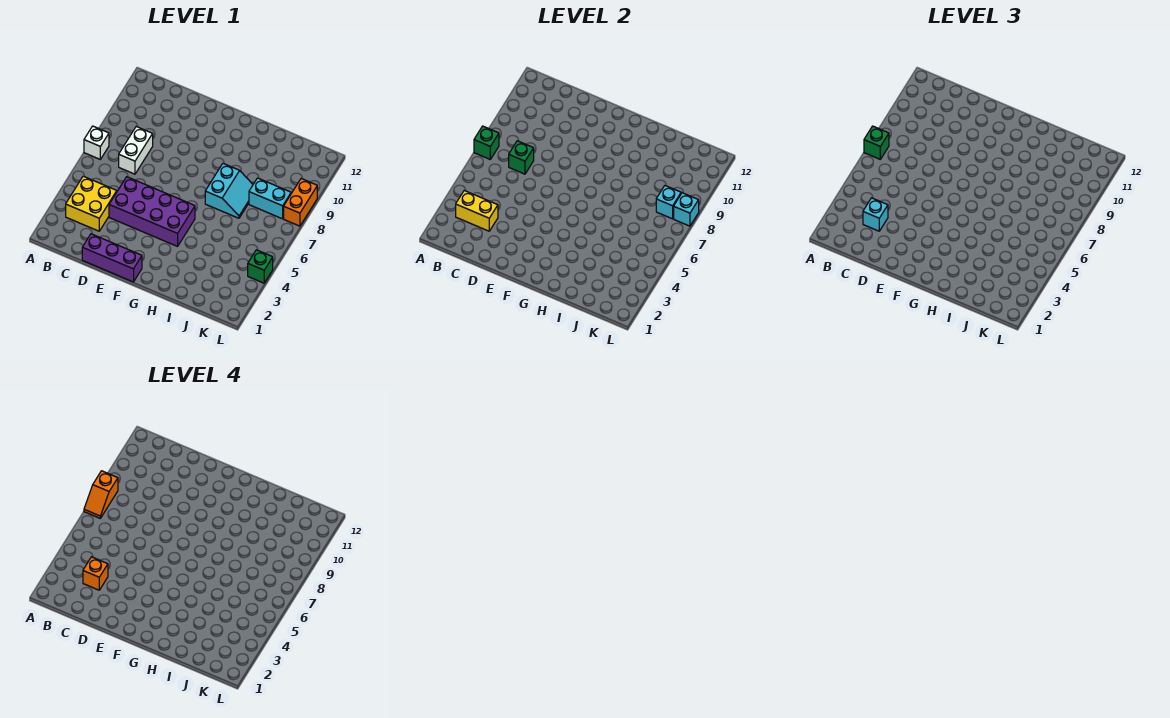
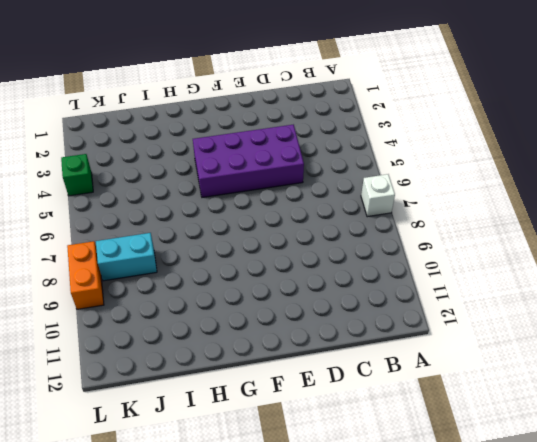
none -> yellow brick B3:C4 level 1
none -> white brick C7:C8 level 1
none -> purple brick D1:F1 level 1

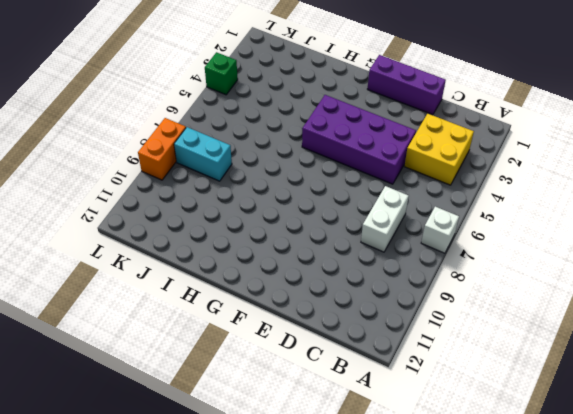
none -> cyan slope H7:I8 level 1 top H
none -> green brick A7 level 2
none -> yellow brick B3:C3 level 2

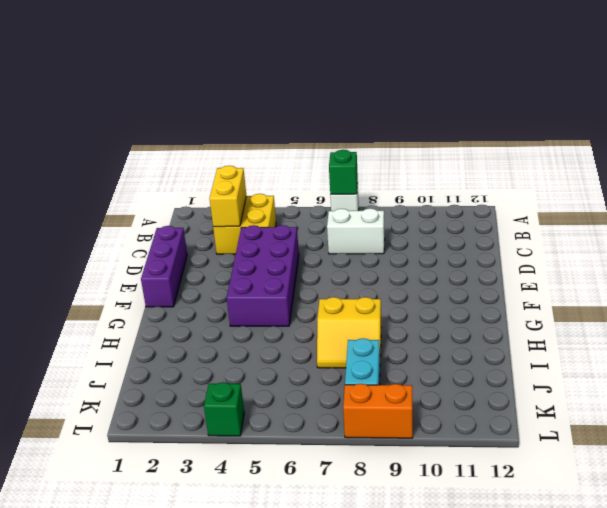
yellow slope H7:I8 level 1 top H -> cyan slope H7:I8 level 1 top H
none -> green brick C7 level 2
none -> cyan brick K8 level 2
none -> cyan brick L8 level 2

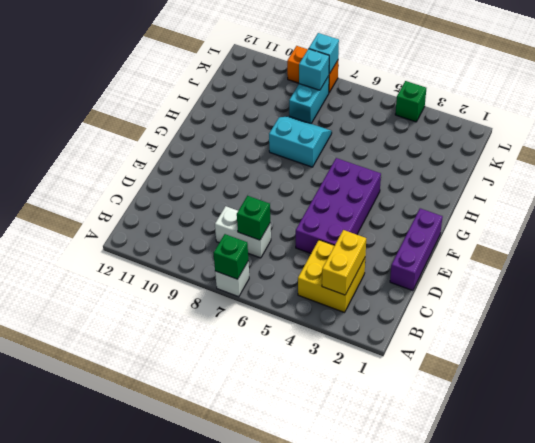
none -> green brick A7 level 3
none -> cyan brick C3 level 3
none -> orange slope A7:A8 level 4 top 8

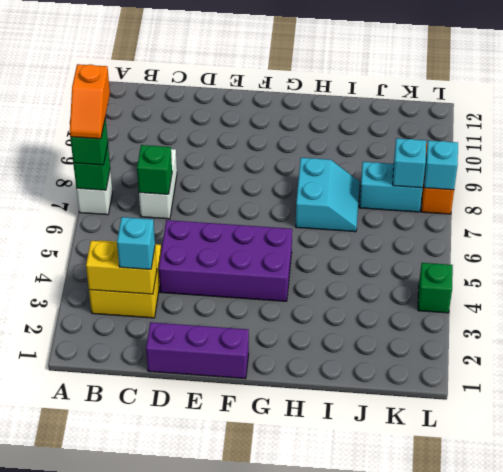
none -> orange brick C3 level 4

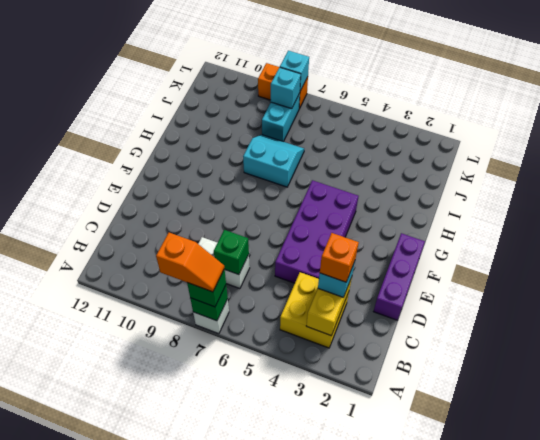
none -> green brick L4 level 1

